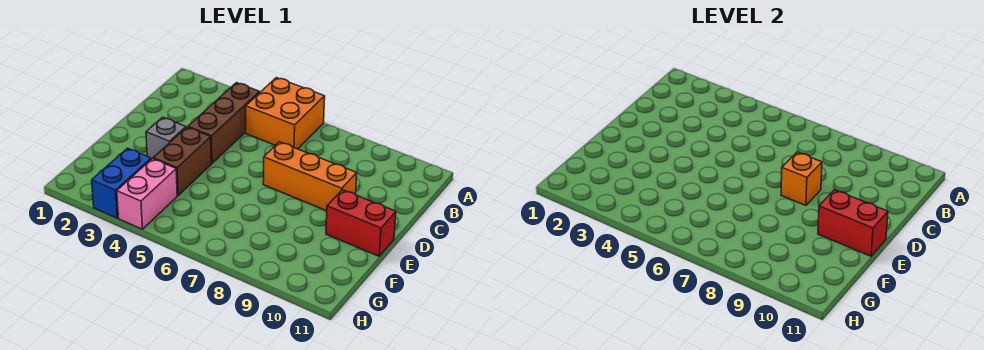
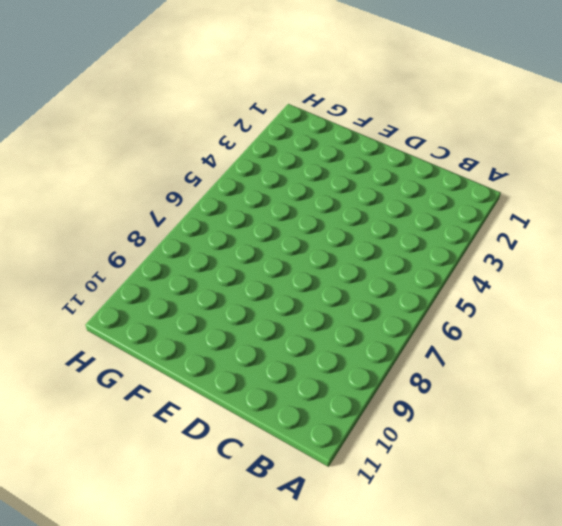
none -> orange brick A5:B6 level 1
none -> brown brick B4:D4 level 1

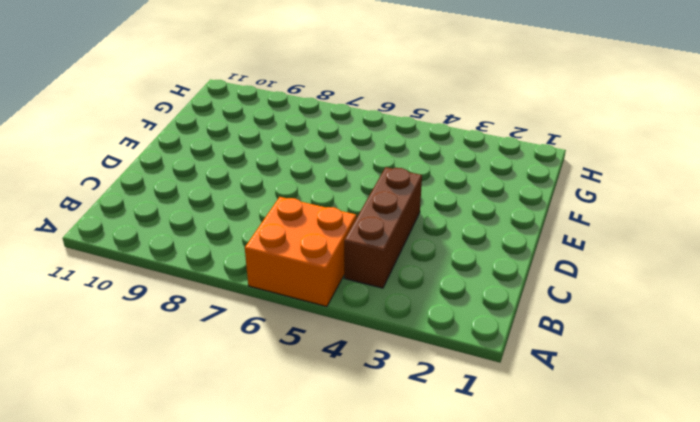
none -> orange brick D7:D9 level 1
none -> grey brick E3 level 1

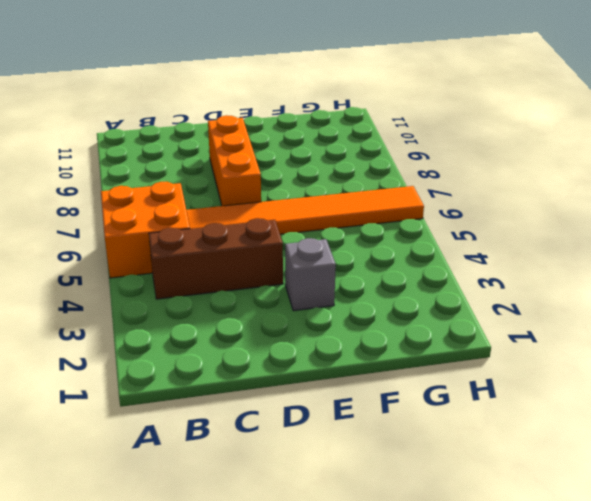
orange tile C6:H6 level 1 -> none
none -> brown brick E4:F4 level 1
none -> red brick E10:E11 level 1

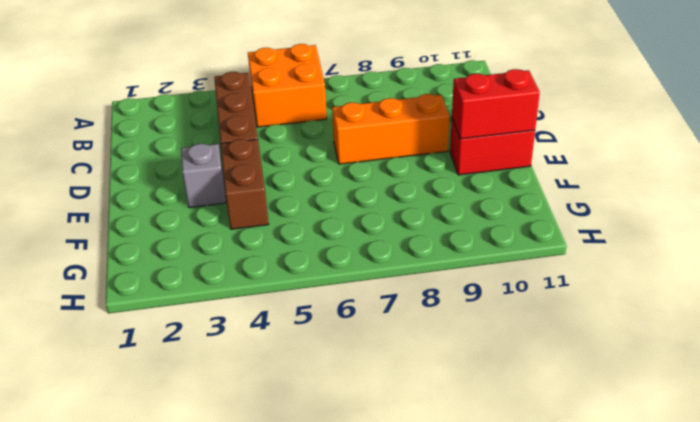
none -> blue brick G3:H3 level 1
none -> pink brick G4:H4 level 1

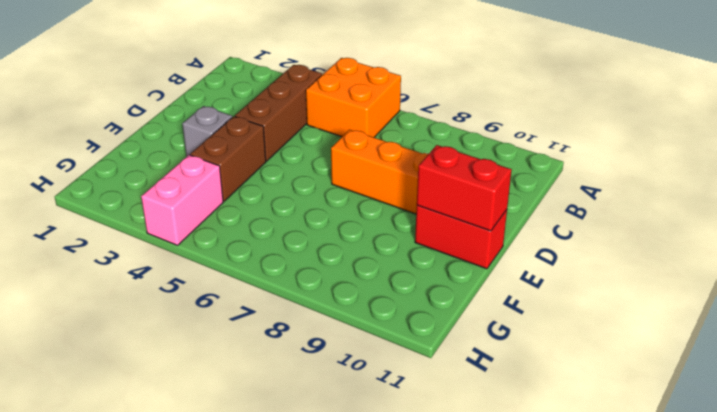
none -> blue brick G3:H3 level 1
none -> orange brick D8 level 2

